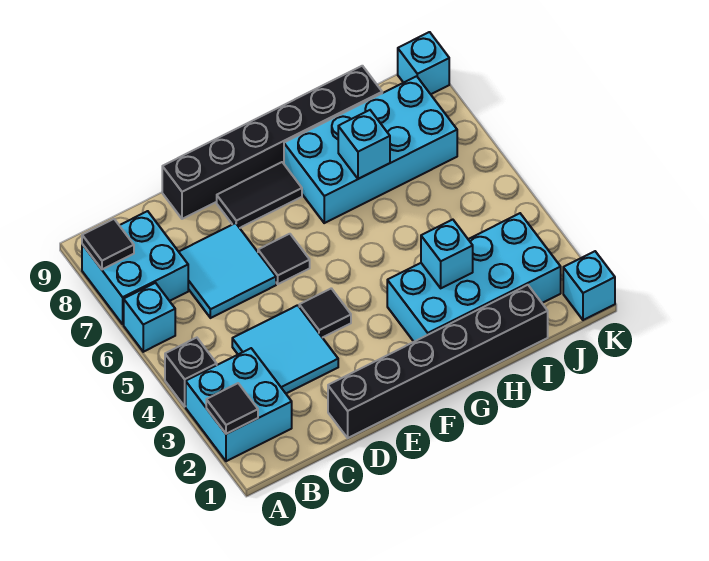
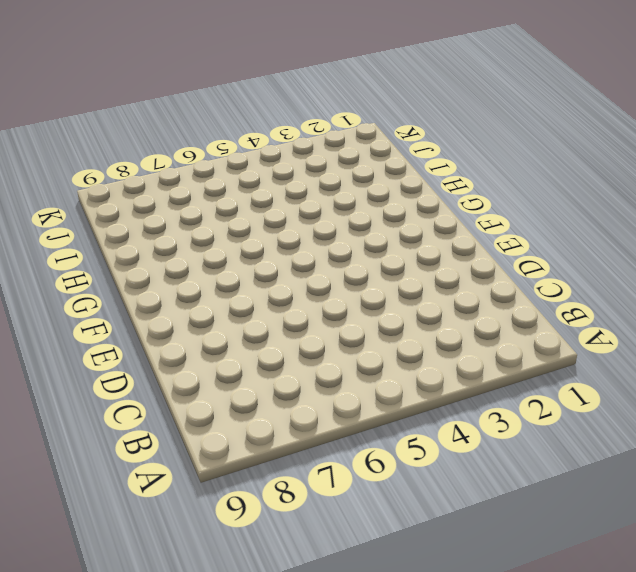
none -> cyan brick A2:B3 level 1
none -> black brick A4 level 1
none -> cyan brick A6 level 1

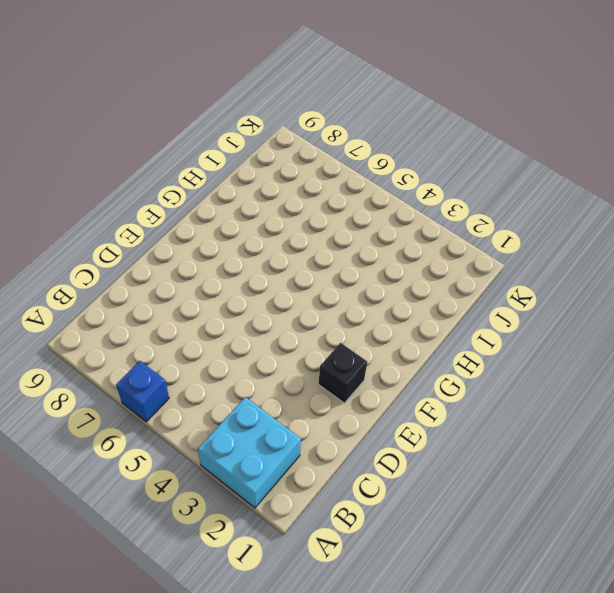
blue brick A6 level 1 -> cyan brick A6 level 1
black brick E2 level 1 -> black brick A4 level 1
none -> cyan brick A7:B8 level 1
none -> cyan tile C3:D4 level 1
none -> cyan tile C6:D7 level 1

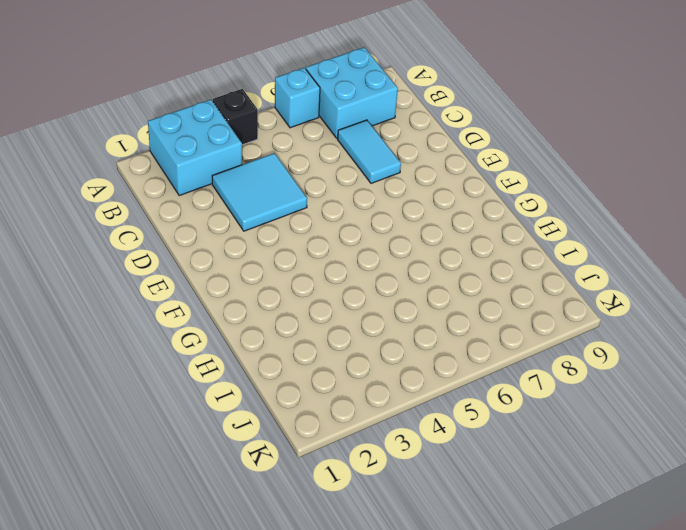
cyan tile C7:D7 level 1 -> cyan tile C6:D7 level 1
none -> black brick D1:I1 level 1
none -> black brick D9:I9 level 1
none -> black tile E4 level 1

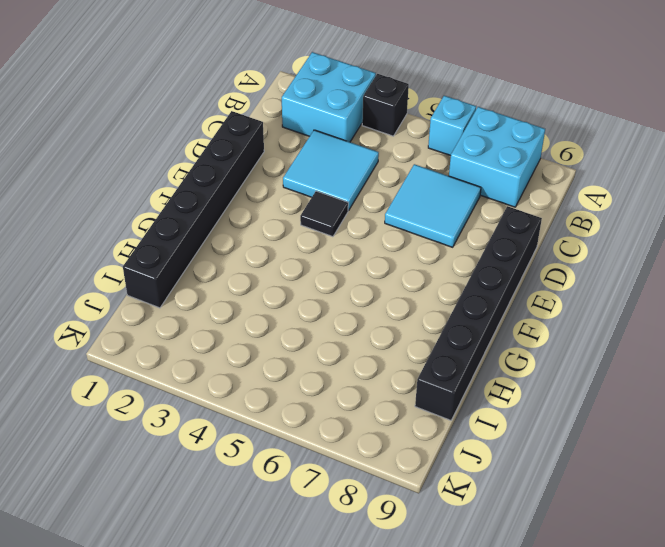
none -> black tile E6 level 1
none -> black tile E8:F8 level 1
none -> cyan brick G2:J3 level 1

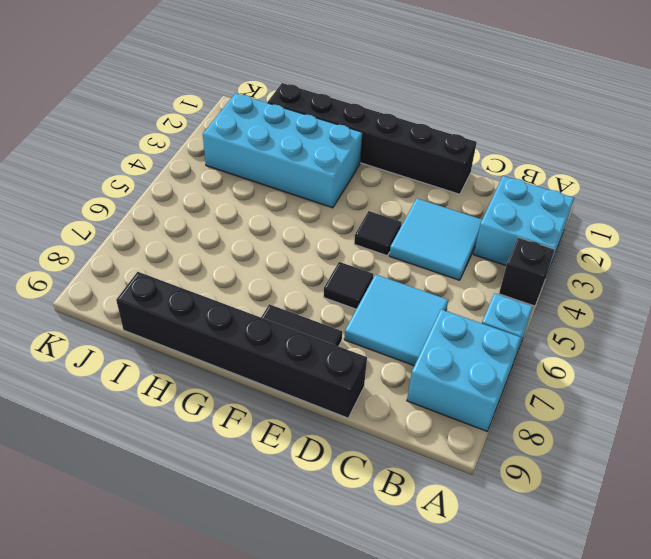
none -> cyan brick G7:J8 level 1
none -> cyan brick K1 level 1
none -> cyan brick K9 level 1

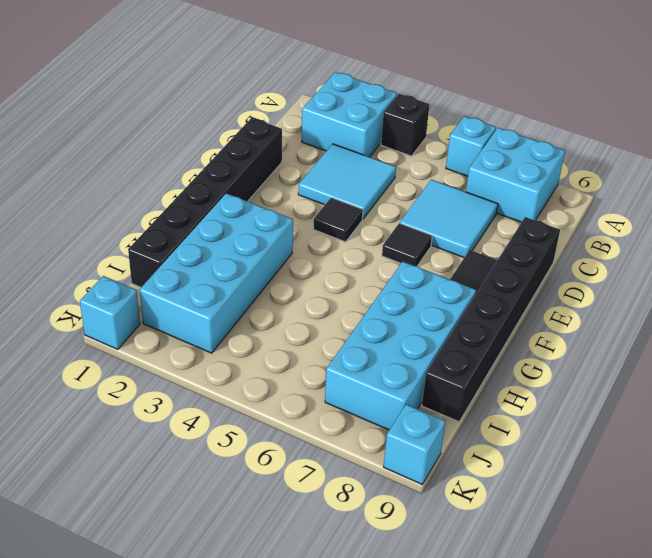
none -> black tile A2 level 2
none -> black tile A8 level 2
none -> cyan brick H3 level 2

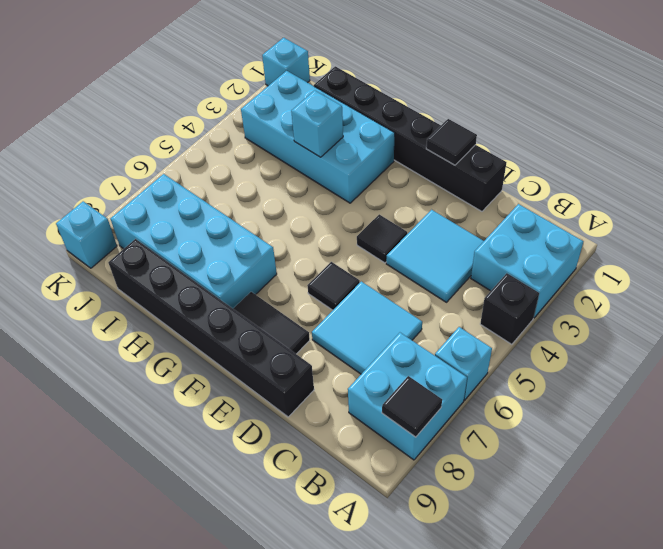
black tile E1 level 2 -> black tile A2 level 2
none -> cyan brick H7 level 2

